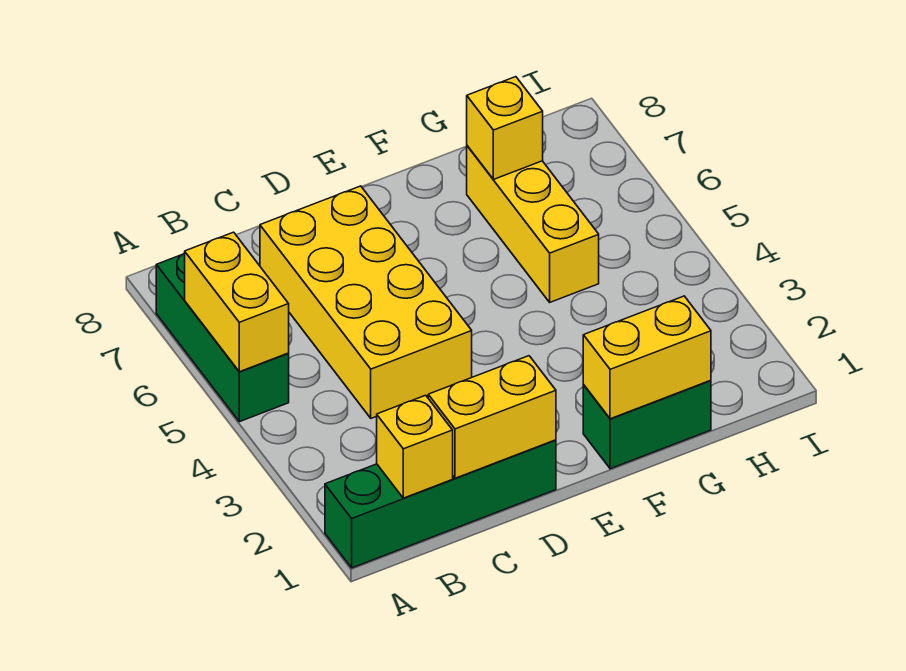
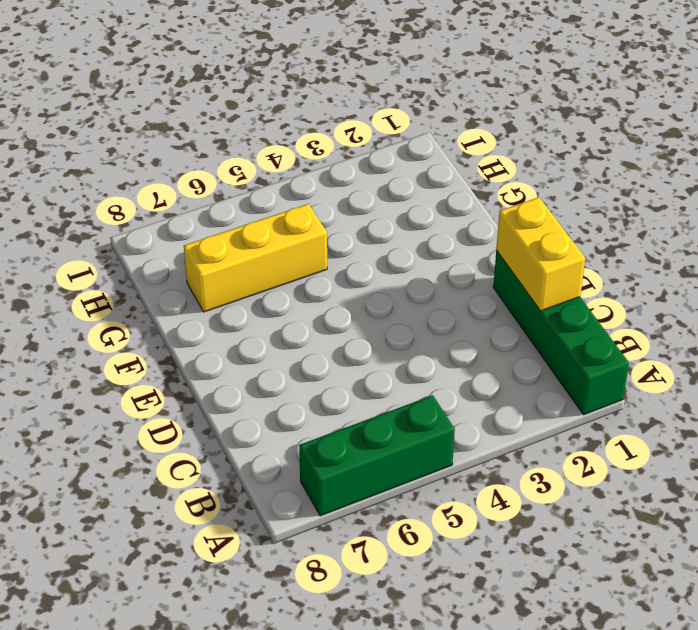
none -> yellow brick C4:D7 level 1
none -> green brick F1:G1 level 1

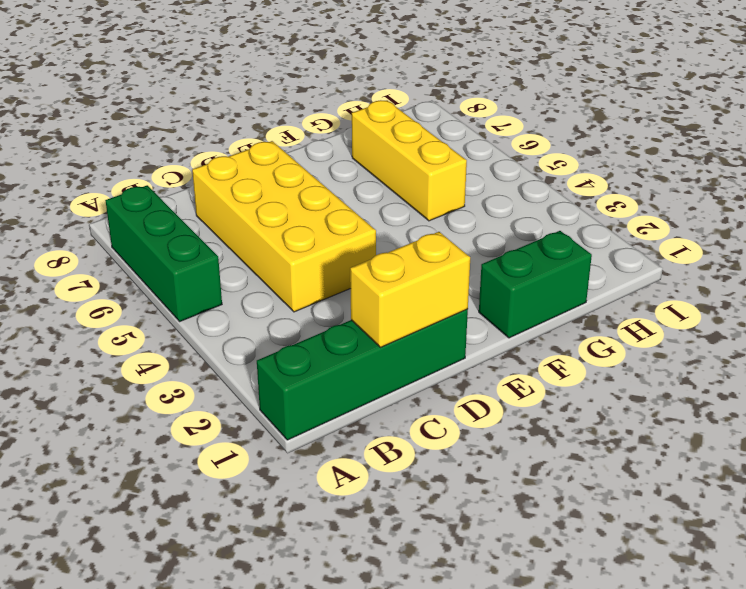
none -> yellow brick A5:A6 level 2
none -> yellow brick B1 level 2

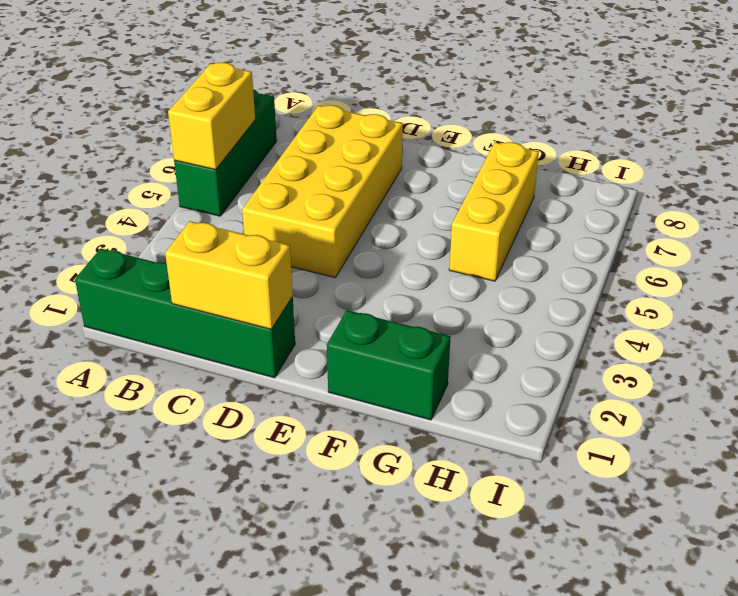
none -> yellow brick B1 level 2
none -> yellow brick F1:G1 level 2

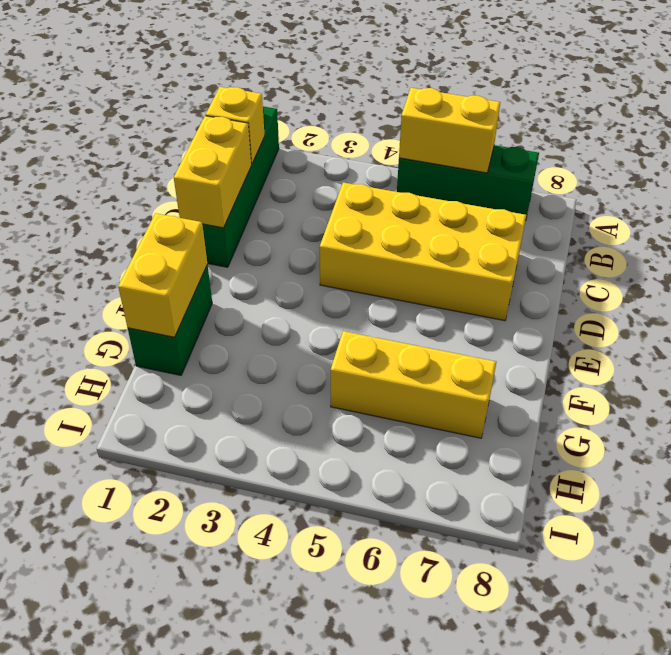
none -> yellow brick G7 level 2

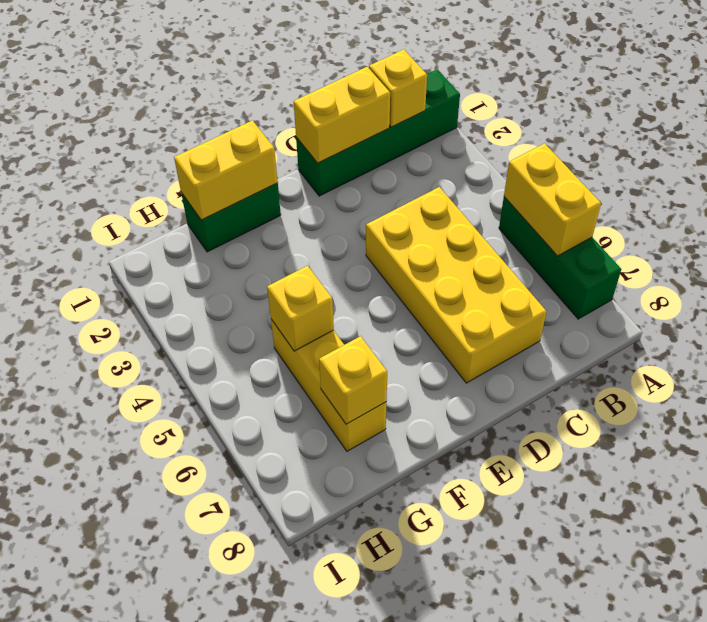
yellow brick G5 level 2 -> none

